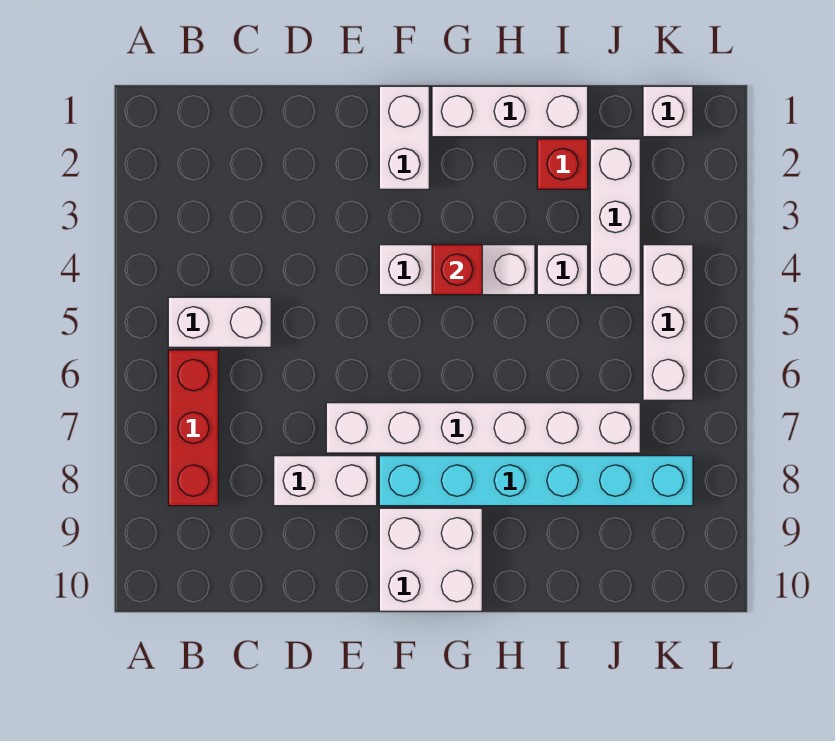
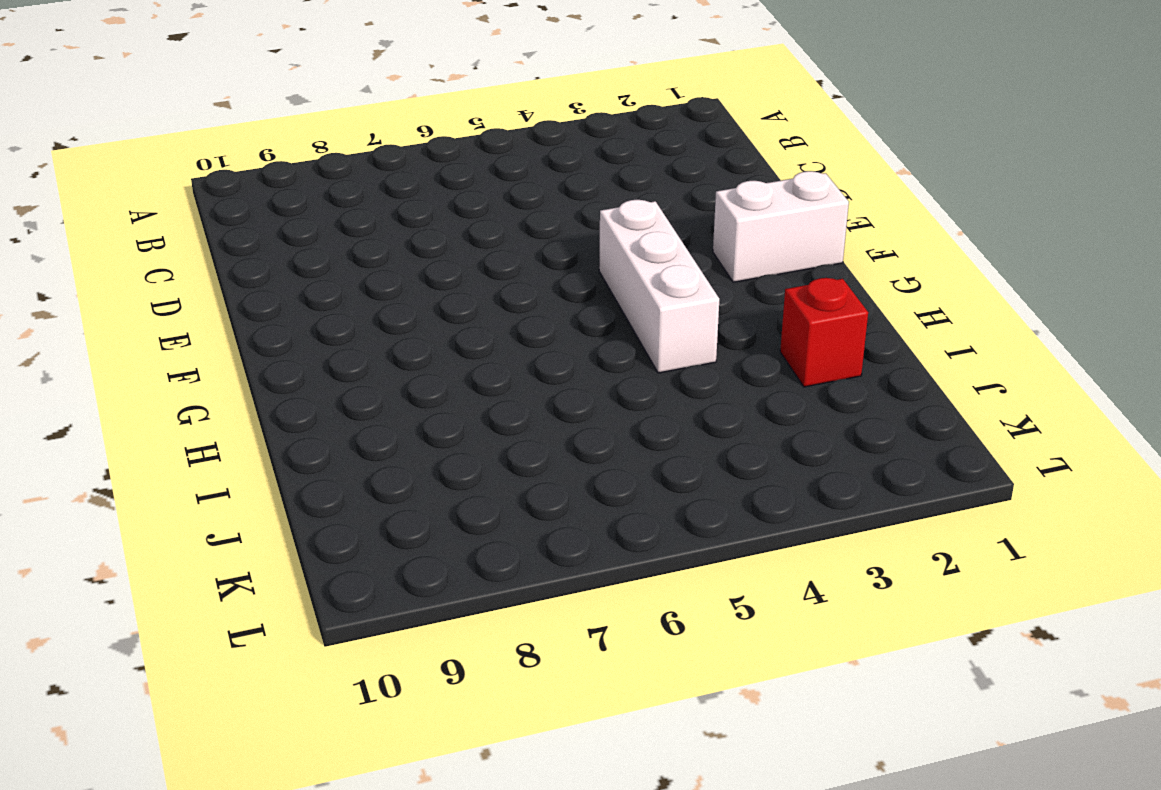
none -> white brick B5:C5 level 1
none -> red brick B6:B8 level 1
none -> white brick D8:E8 level 1

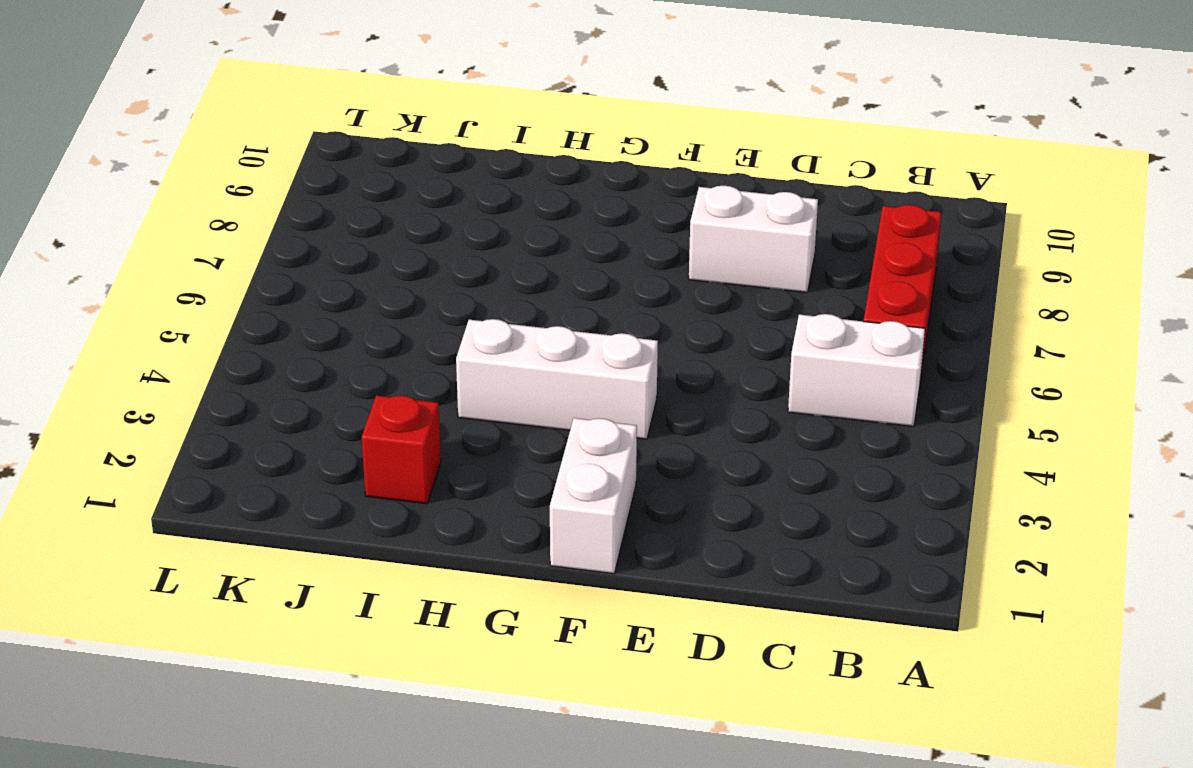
none -> white brick E7:J7 level 1
none -> cyan brick F8:K8 level 1
none -> white brick F9:G10 level 1

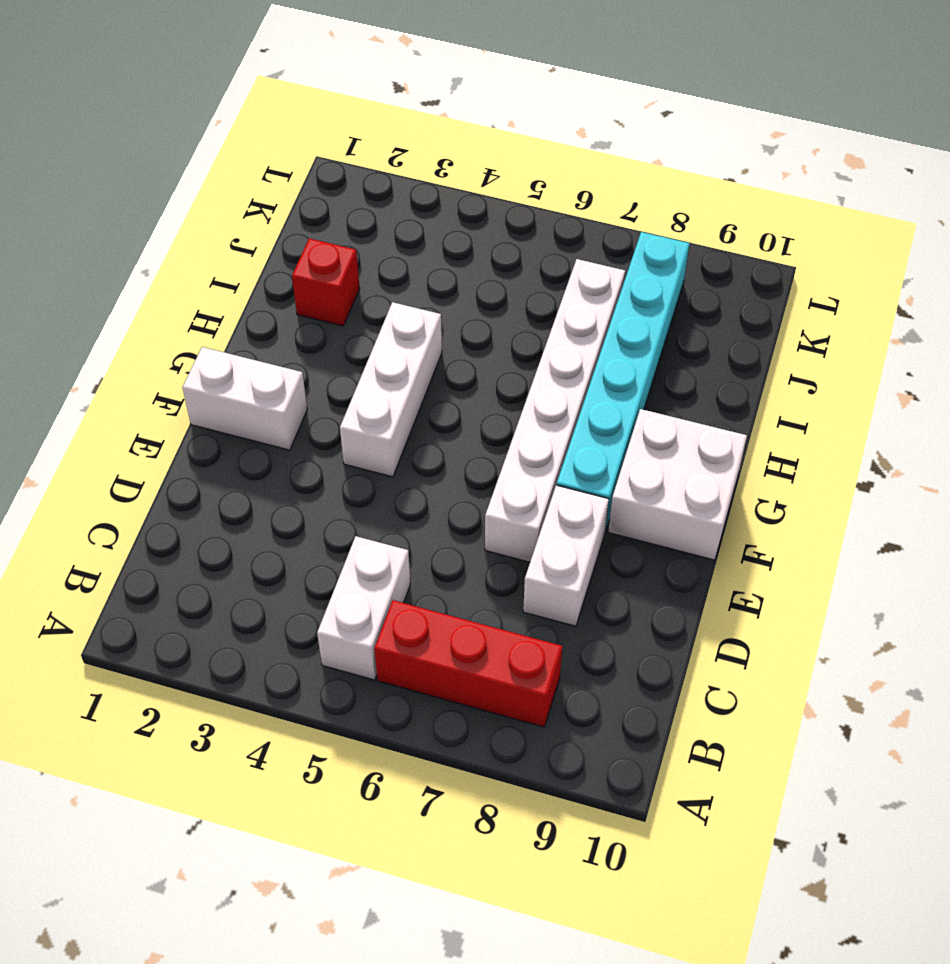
none -> white brick G1:I1 level 1
none -> white brick I4 level 1
none -> white brick J2:J4 level 1

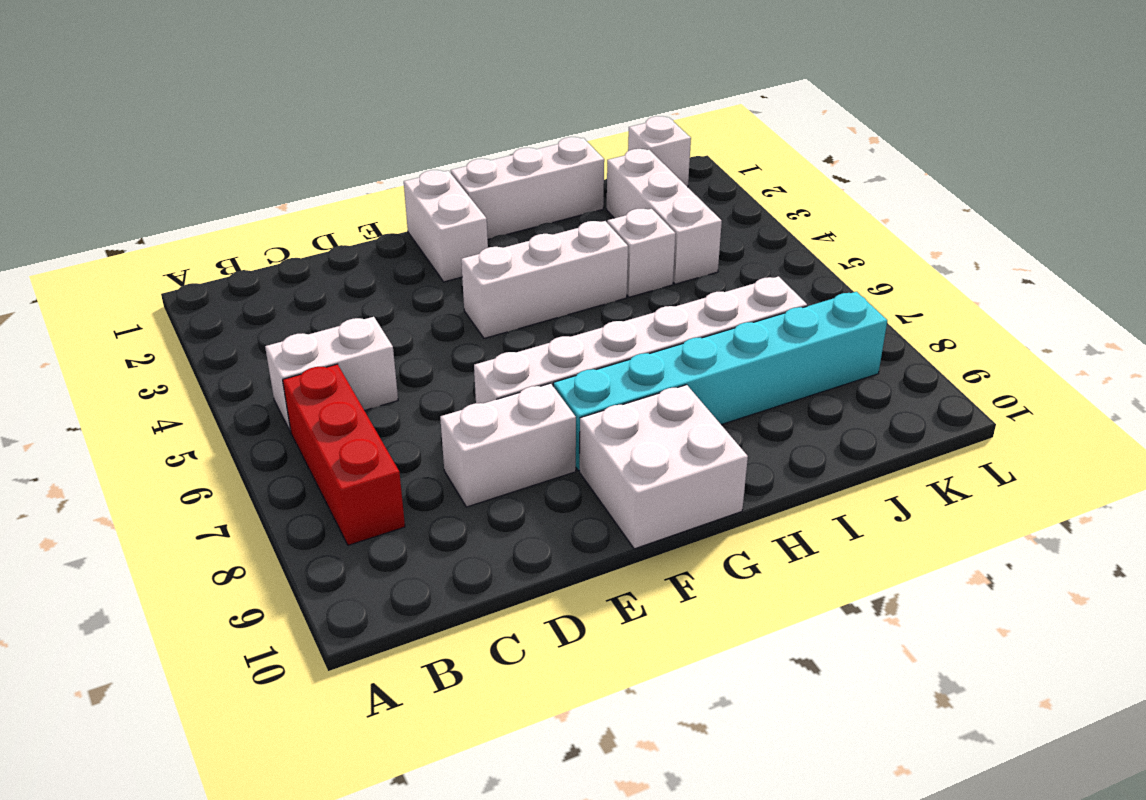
none -> red brick I2 level 1
none -> white brick K4:K6 level 1
none -> red brick G4 level 2

